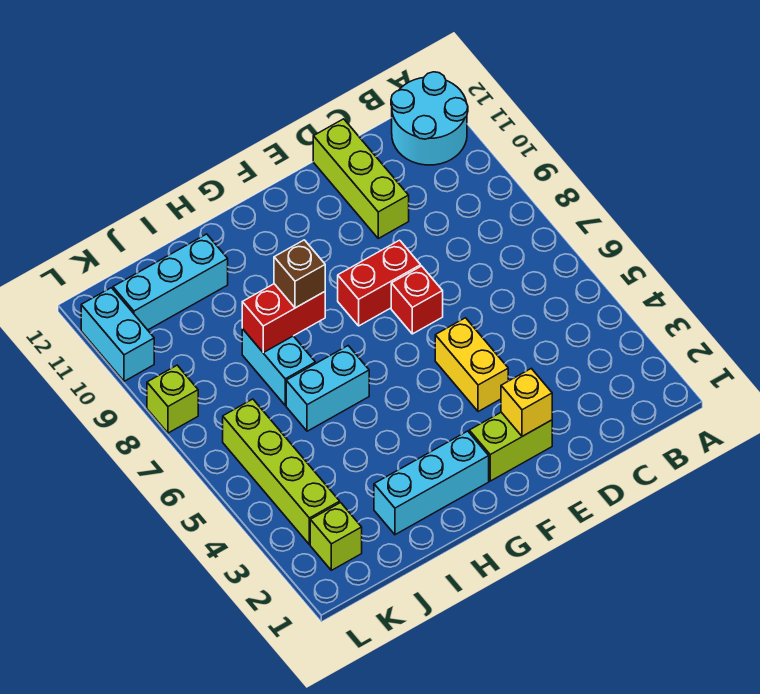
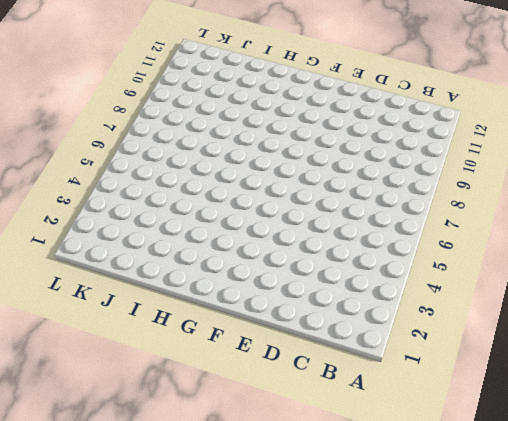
none -> cyan round brick A11:B12 level 1
none -> lime brick D10:D12 level 1
none -> lime brick E2:F2 level 1

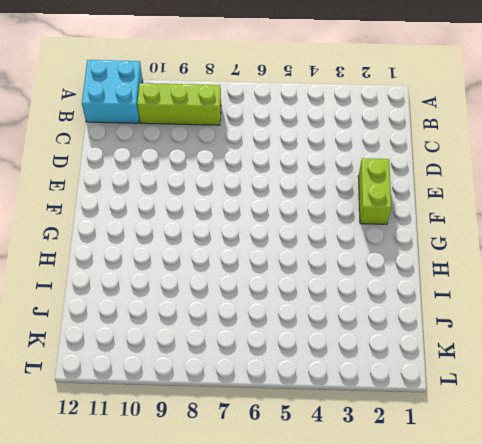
cyan brick A11:B12 level 1 -> cyan round brick A11:B12 level 1
lime brick B8:B10 level 1 -> lime brick D10:D12 level 1
none -> yellow brick E4:E5 level 1
none -> red brick E7 level 1
none -> red brick E8:F8 level 1

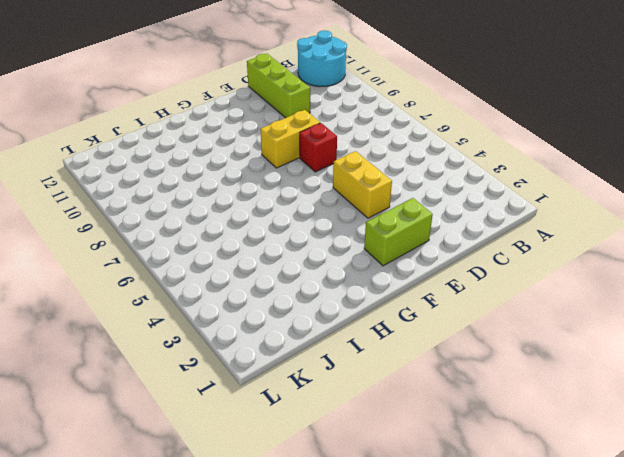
yellow brick E8:F8 level 1 -> red brick E8:F8 level 1
none -> cyan brick G2:I2 level 1
none -> cyan brick H6:I6 level 1
none -> cyan brick I7:I8 level 1

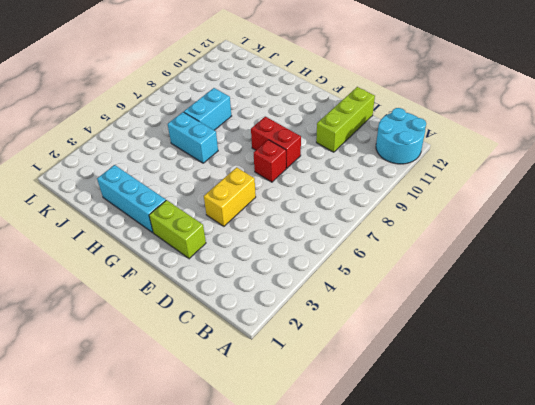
none -> cyan brick I11:K11 level 1
none -> lime brick K2 level 1
none -> lime brick K3:K6 level 1

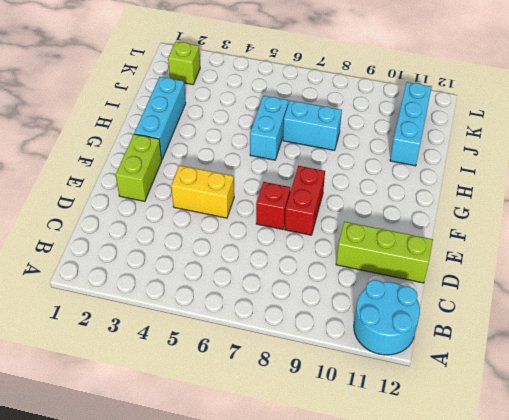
none -> lime brick K3:K6 level 1
none -> lime brick L8 level 1
none -> cyan brick L10:L11 level 1

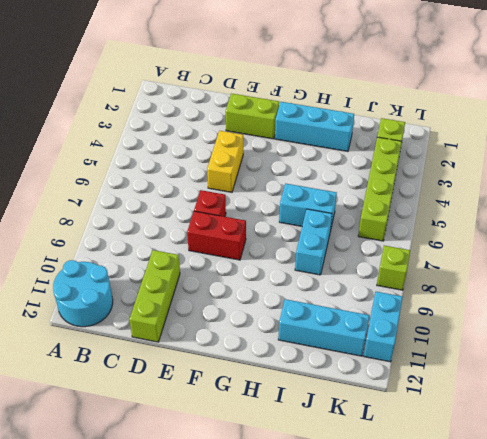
none -> yellow brick E2 level 2
none -> red brick H8:I8 level 2
none -> brown brick H8 level 3

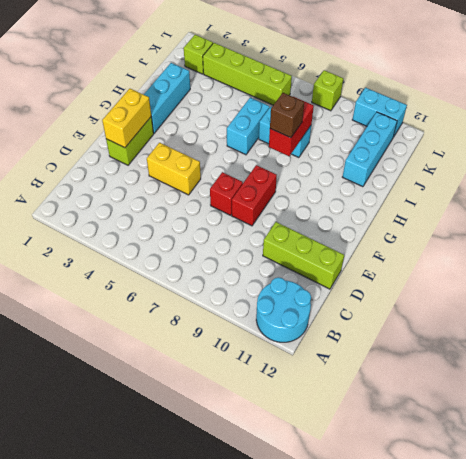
yellow brick E2:F2 level 2 -> yellow brick E2 level 2

